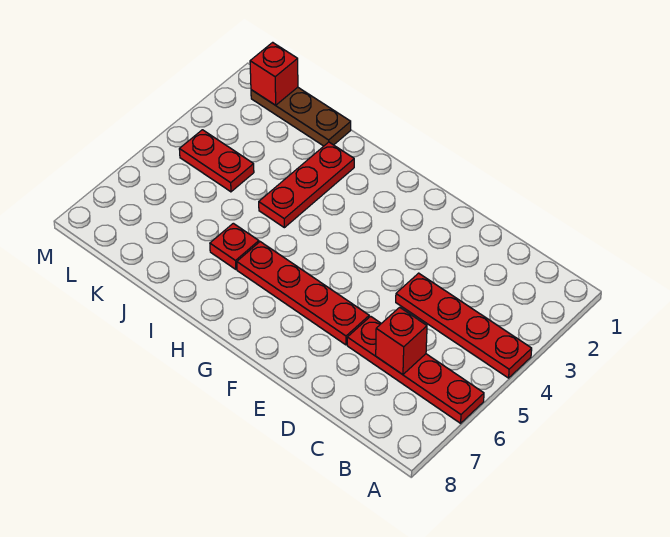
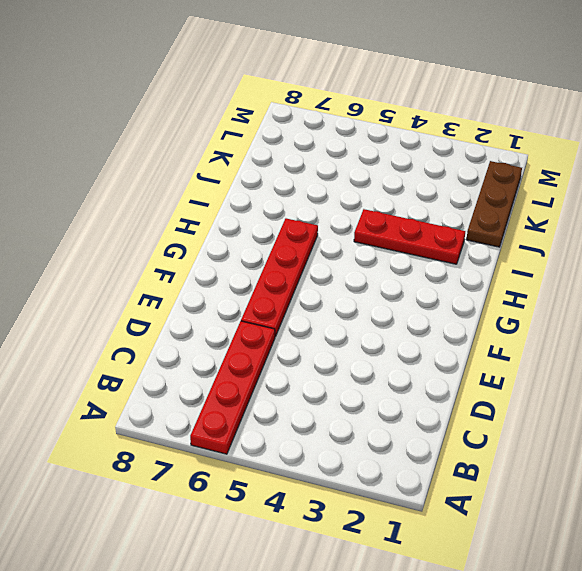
none -> red plate A4:D4 level 1
none -> red plate I6 level 1

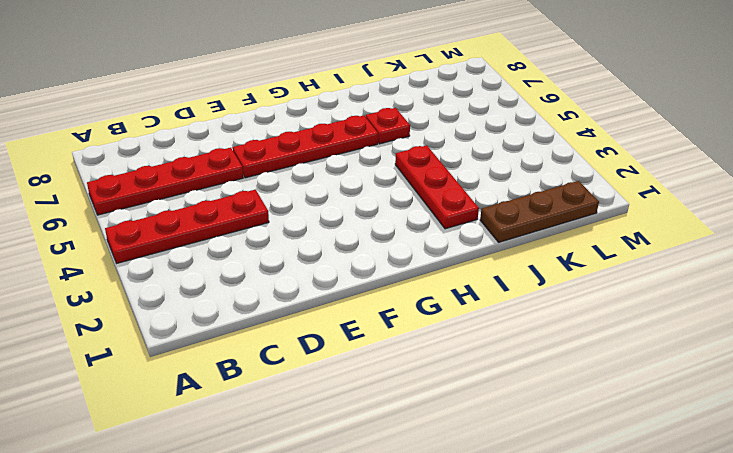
none -> red plate K4:L4 level 1
none -> red brick C6 level 2

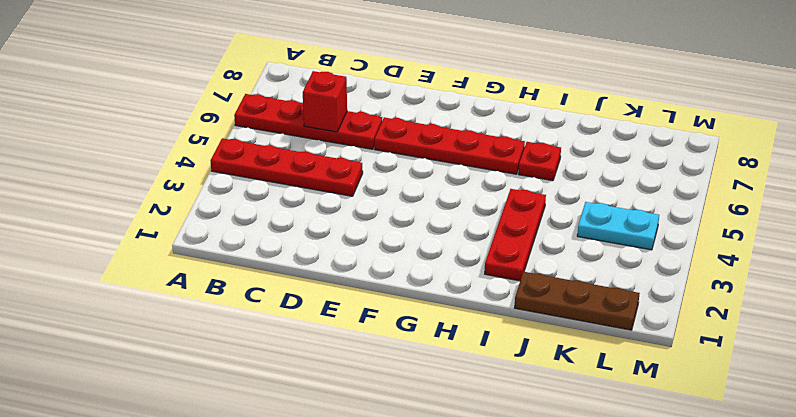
cyan plate K4:L4 level 1 -> red plate K4:L4 level 1
none -> red brick L1 level 2

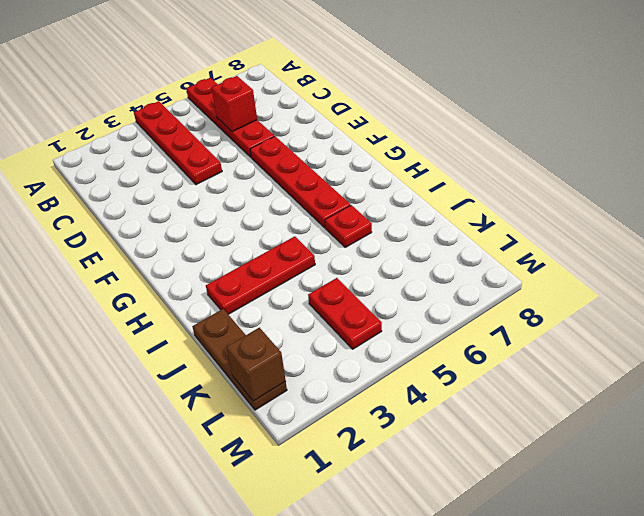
brown brick L1 level 2 -> red brick L1 level 2

